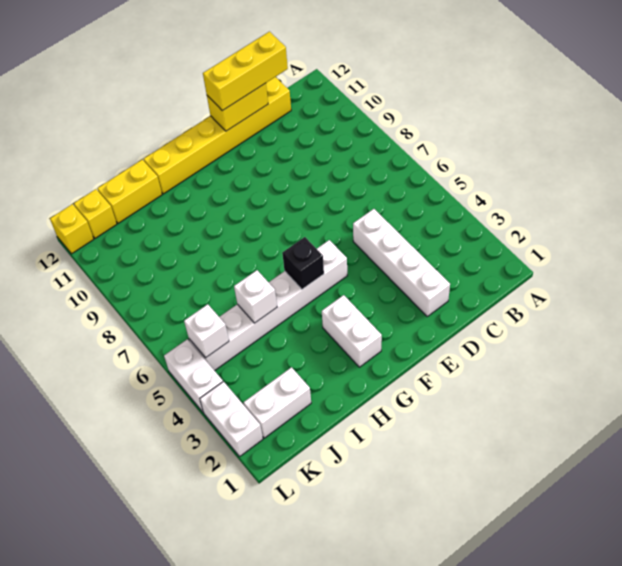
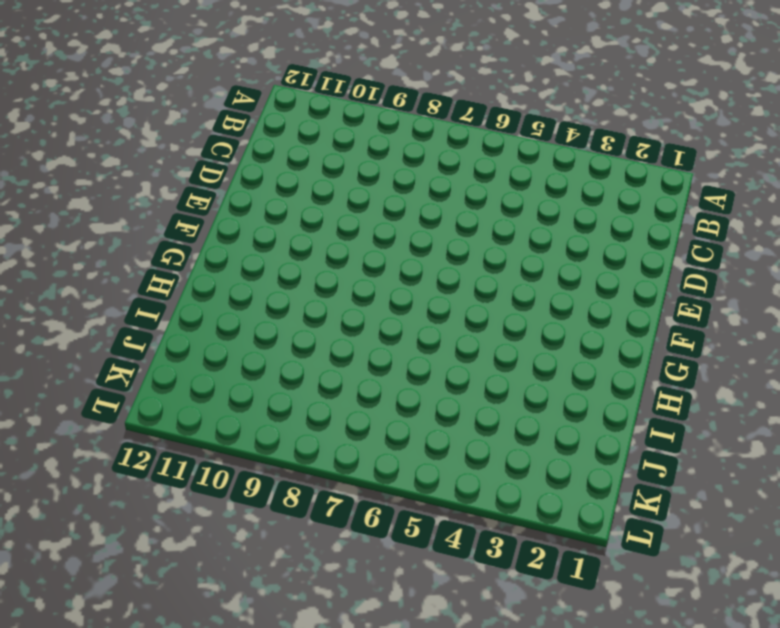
none -> yellow brick C12:H12 level 1
none -> white brick D2:D5 level 1
none -> white brick F5:K5 level 1

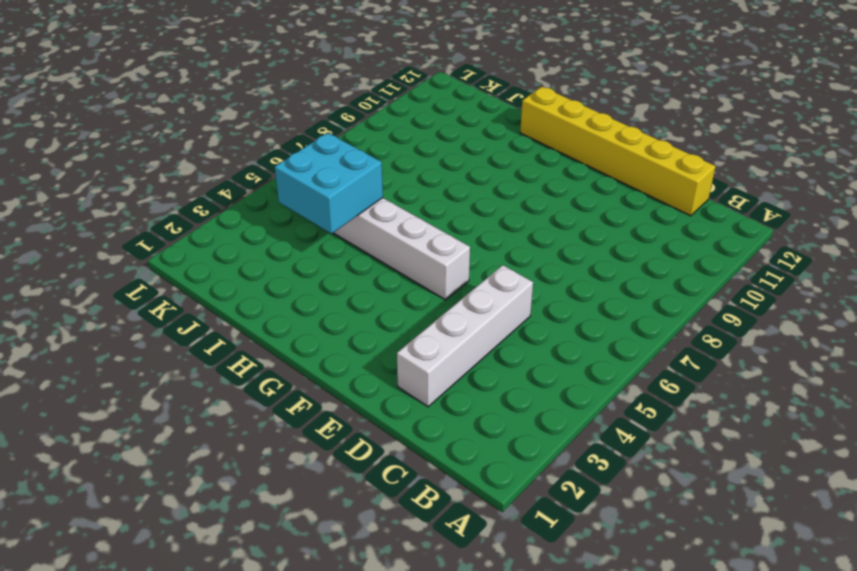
cyan brick I4:J5 level 2 -> white brick I5 level 2
none -> white brick G2:G3 level 1
none -> yellow brick I12:J12 level 1
none -> white brick J2:K2 level 1

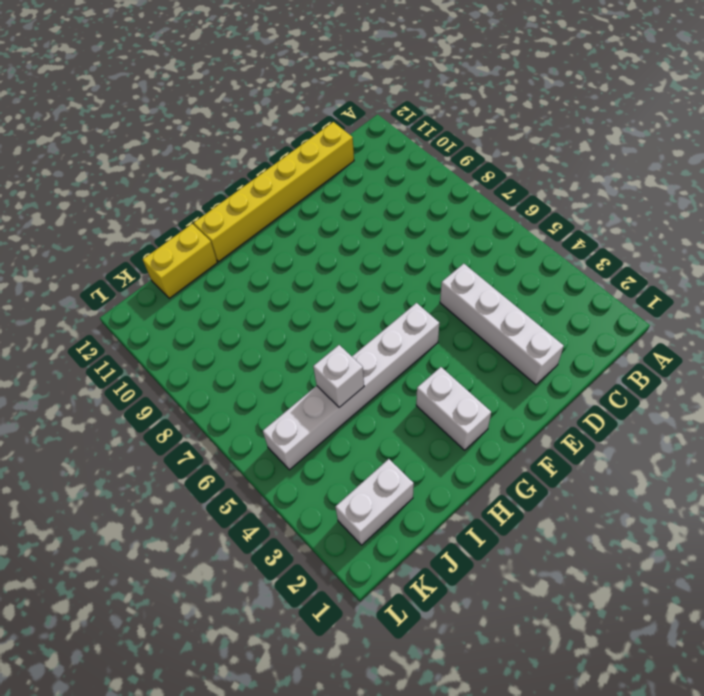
none -> yellow brick K12 level 1
none -> white brick L2:L3 level 1
none -> white brick L4:L5 level 1

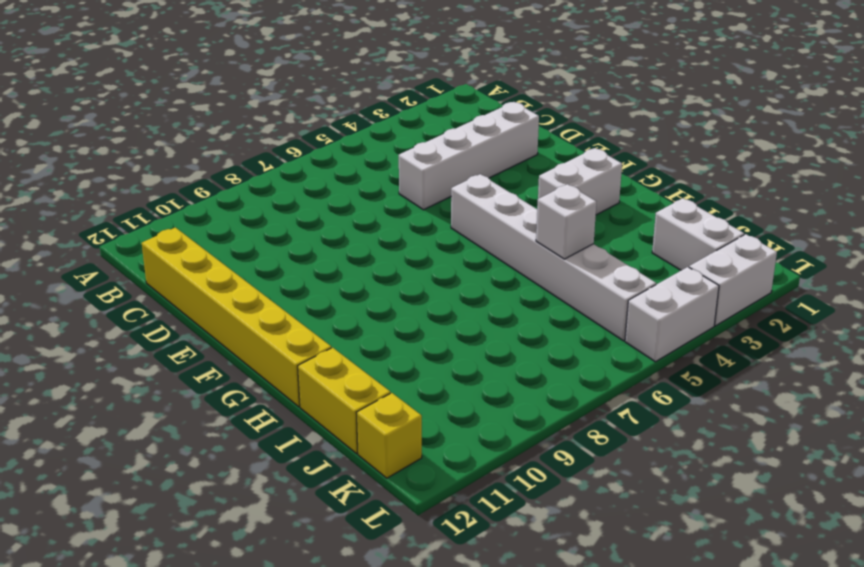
none -> yellow brick L12 level 1
none -> yellow brick D12:E12 level 2
none -> black brick G5 level 2

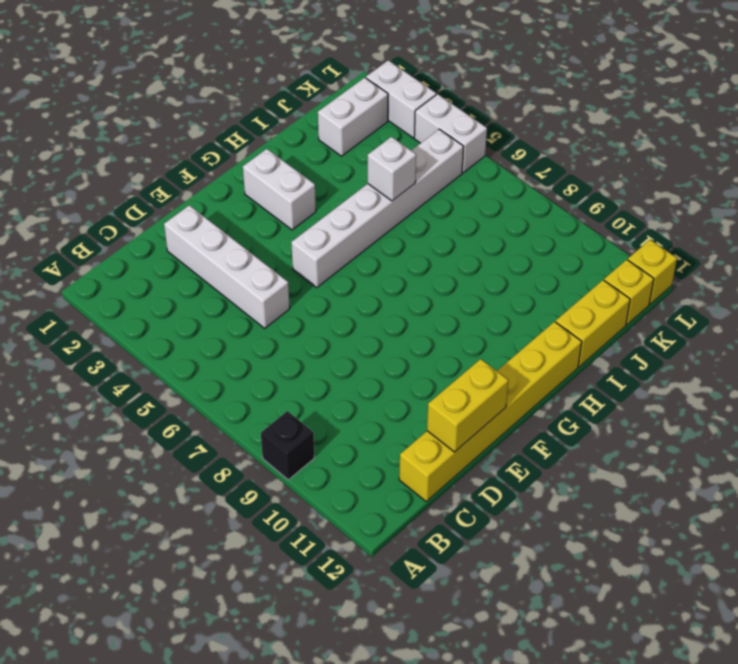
black brick A9 level 1 -> black brick G5 level 2
none -> white brick K5 level 2
none -> yellow brick C12:E12 level 3

